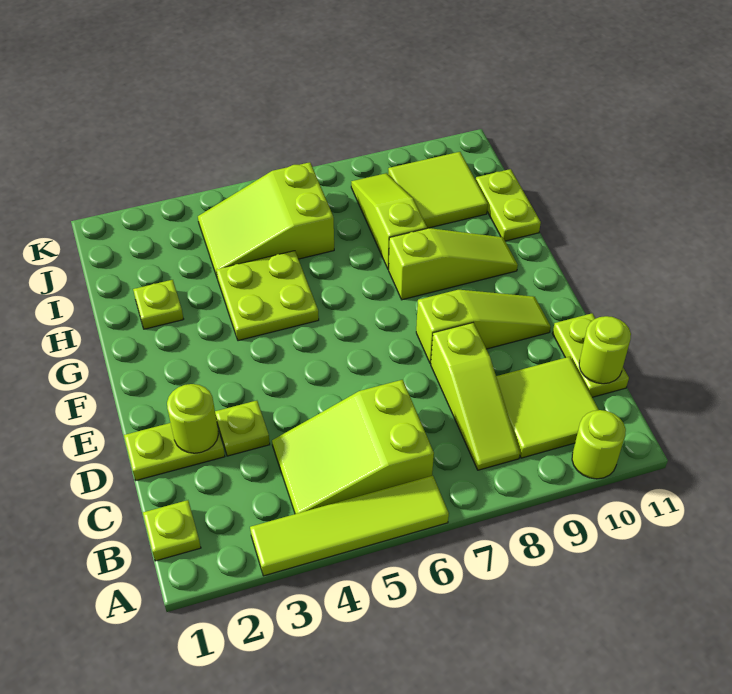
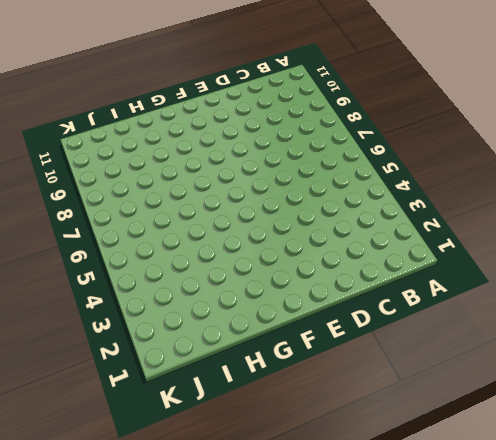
none -> lime tile A3:A6 level 1
none -> lime round brick A10 level 1
none -> lime plate B1 level 1

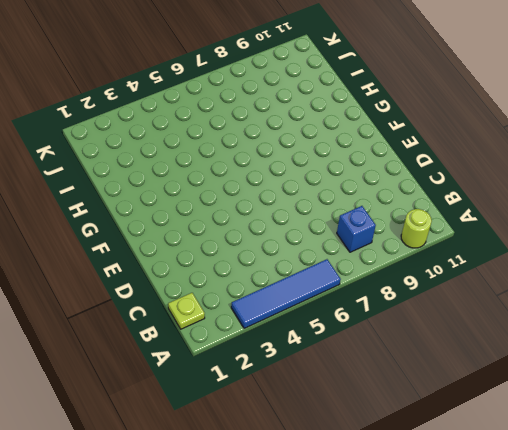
blue tile A3:A6 level 1 -> lime tile A3:A6 level 1
blue brick B8 level 1 -> lime slope B8:D8 level 1 top D
none -> lime slope B4:C6 level 1 top 6
none -> lime tile B9:C10 level 1
none -> lime plate C11:D11 level 1

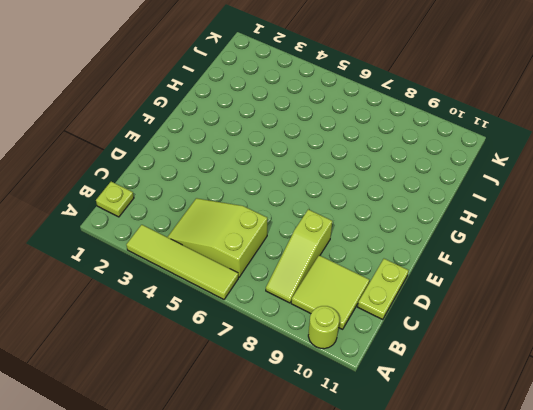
none -> lime plate D1:D2 level 1
none -> lime plate D3 level 1
none -> lime slope E8:E10 level 1 top 8

